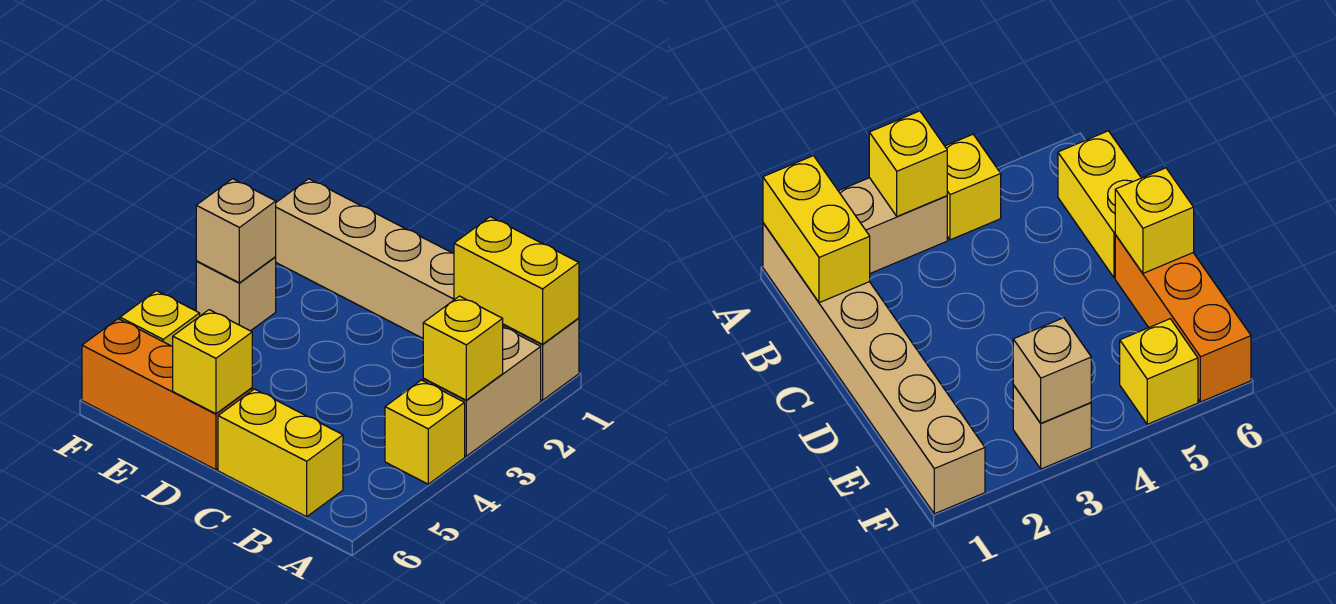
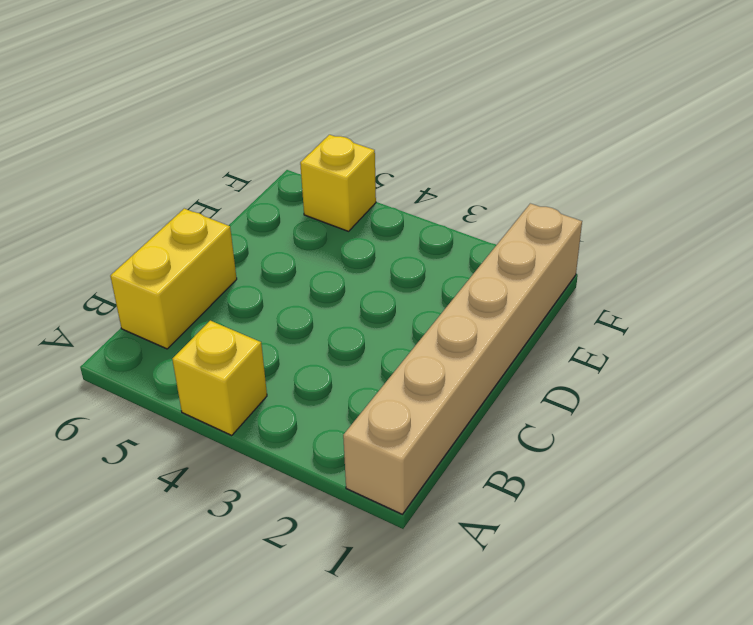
none -> tan brick A2:A3 level 1
none -> orange brick D6:F6 level 1

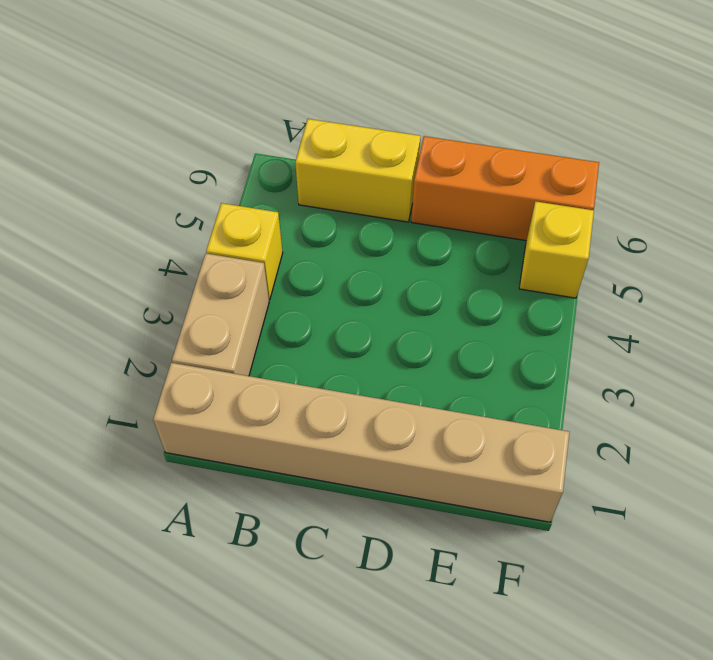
none -> tan brick F3 level 1
none -> yellow brick A1:B1 level 2

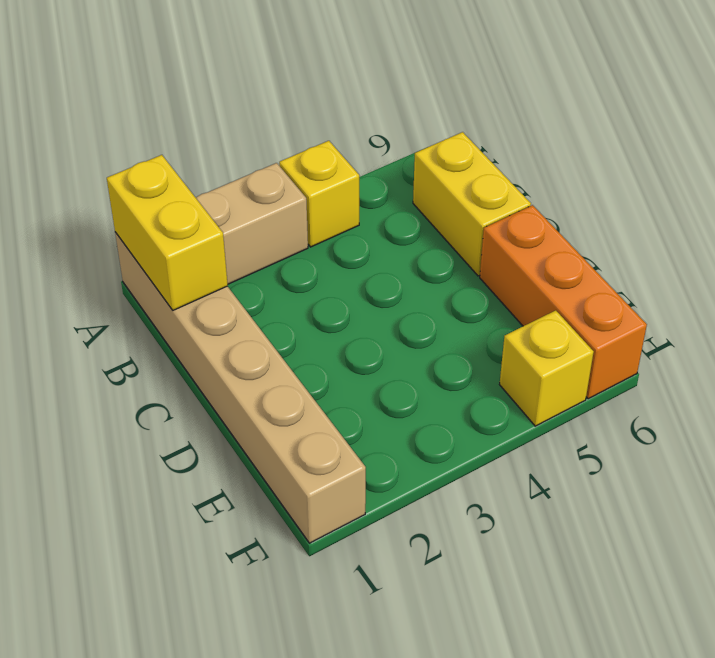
none -> tan brick F3 level 1
none -> yellow brick A3 level 2

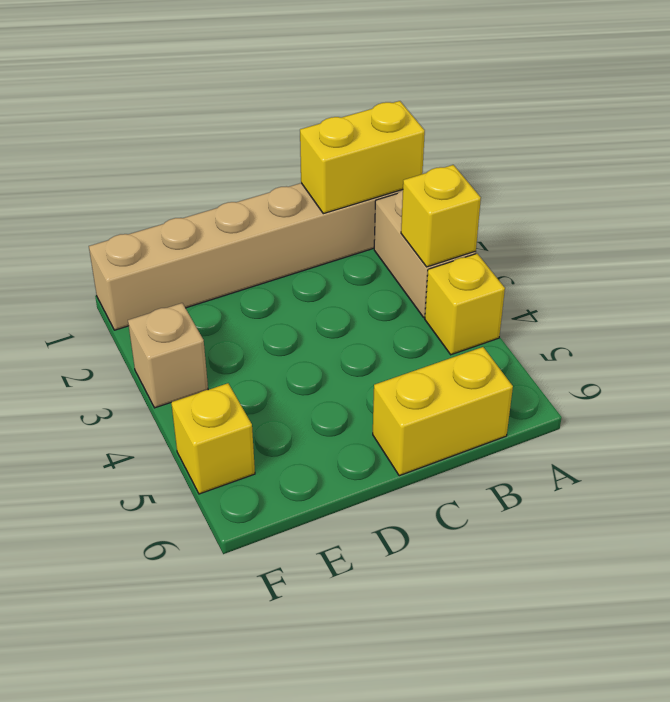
none -> orange brick D6:F6 level 1
none -> yellow brick D6 level 2

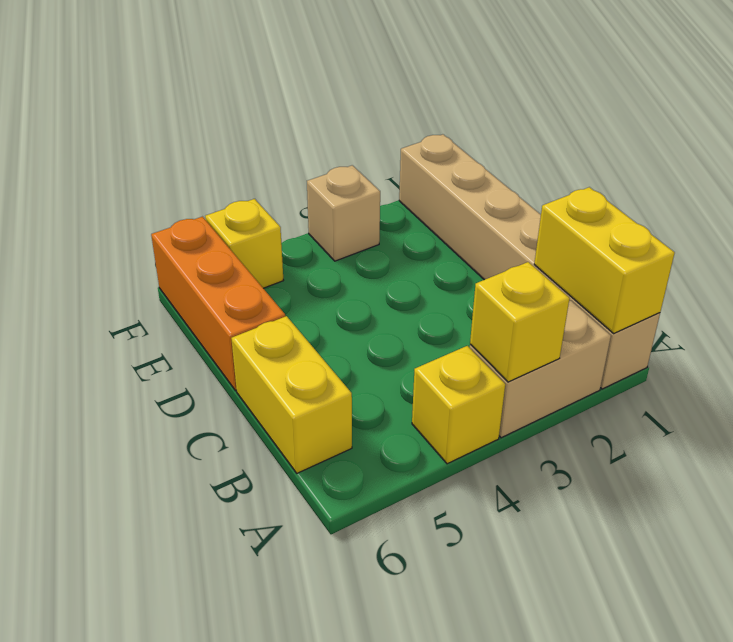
none -> yellow brick D6 level 2
none -> tan brick F3 level 2

